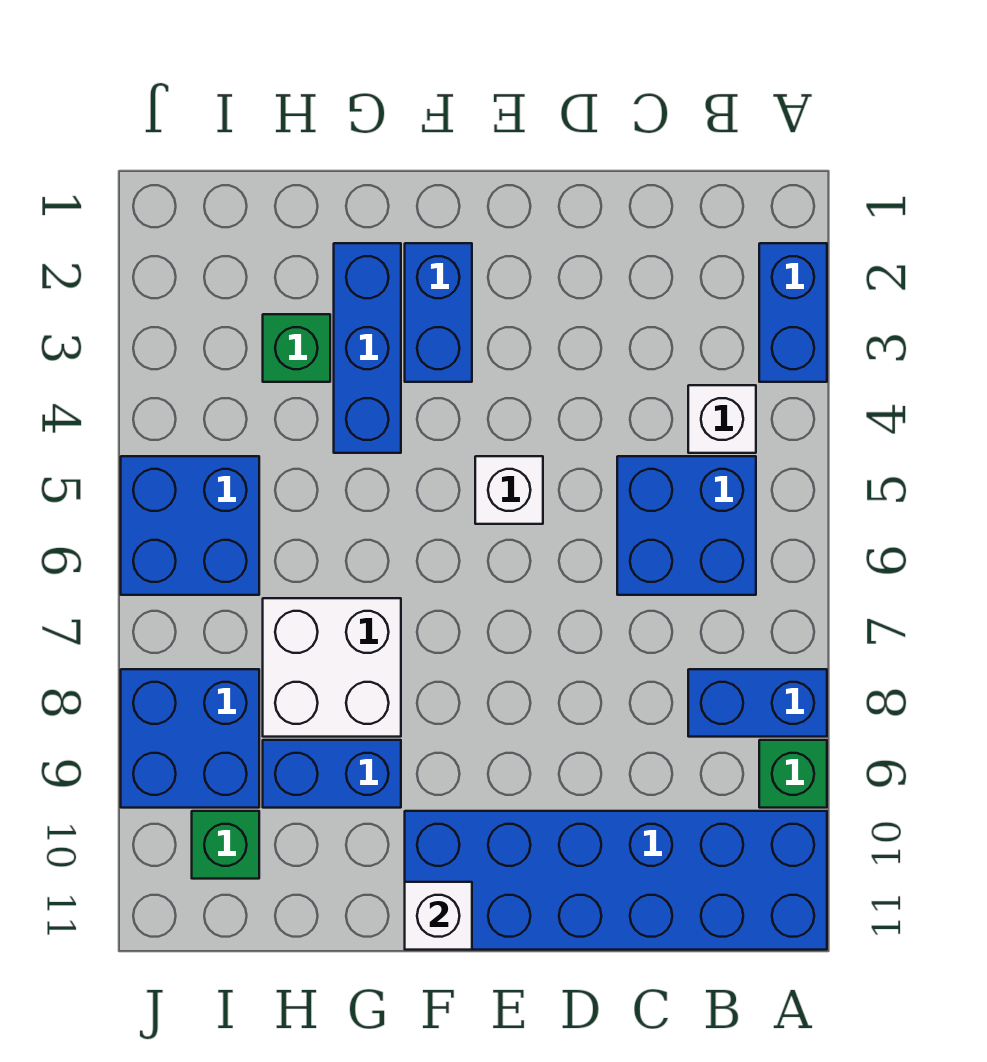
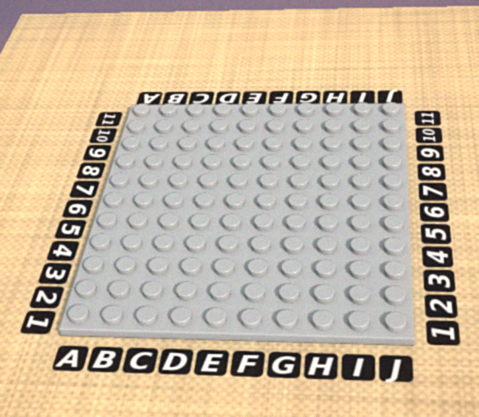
none -> blue brick A2:A3 level 1
none -> blue brick A8:B8 level 1
none -> green brick A9 level 1

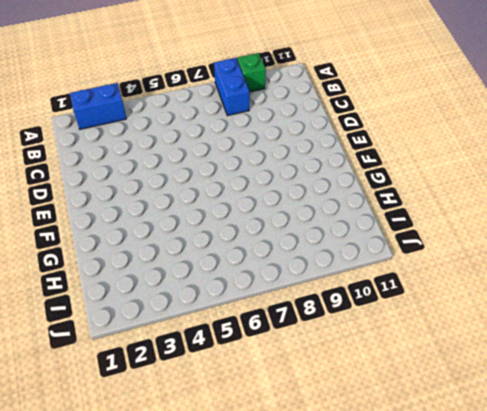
none -> blue brick A10:F11 level 1
none -> white brick B4 level 1
none -> blue brick B5:C6 level 1

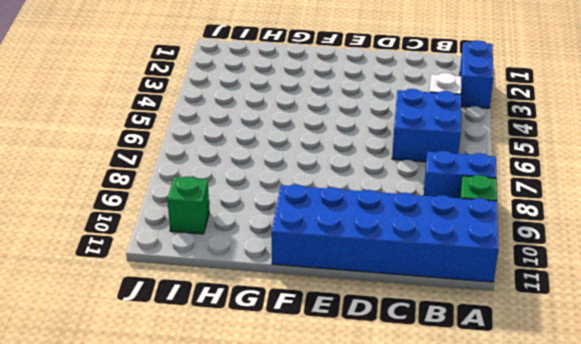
none -> white brick E5 level 1
none -> blue brick F2:F3 level 1
none -> blue brick G2:G4 level 1

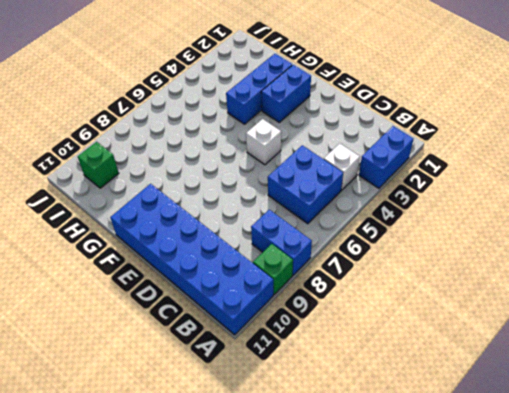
none -> white brick G7:H8 level 1
none -> blue brick G9:H9 level 1
none -> green brick H3 level 1

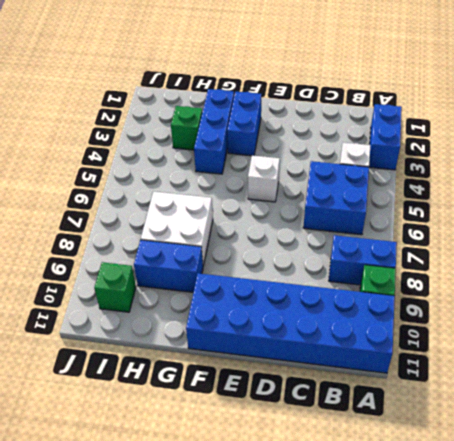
none -> blue brick I5:J6 level 1
none -> blue brick I8:J9 level 1
none -> white brick F11 level 2

